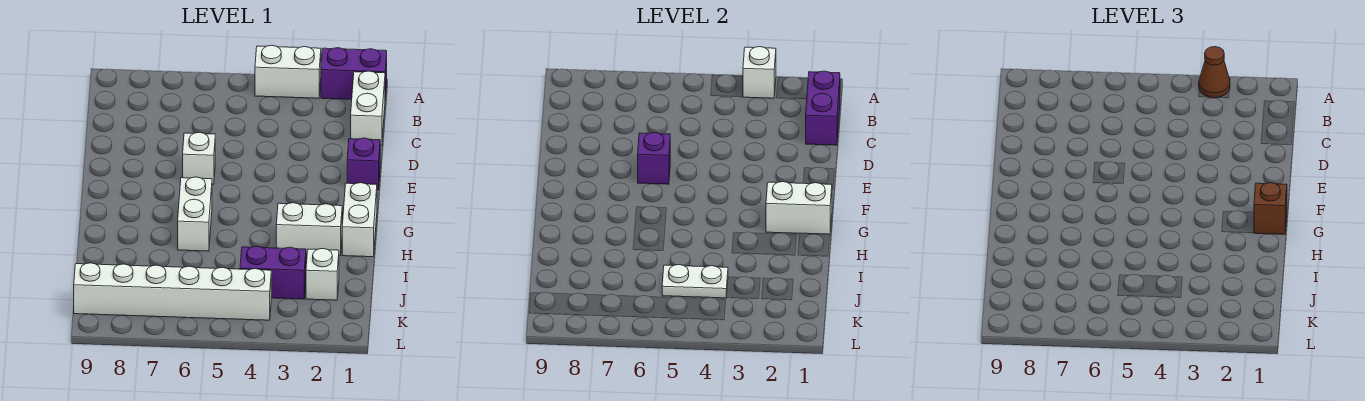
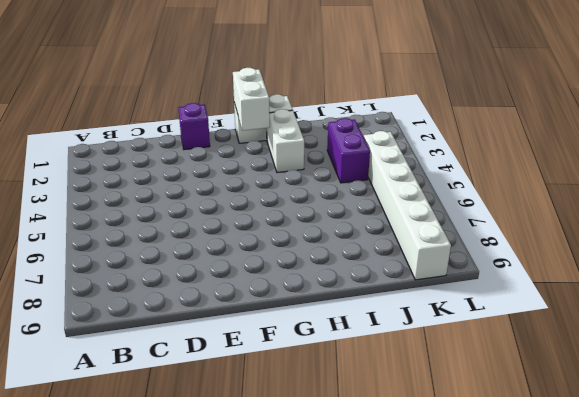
none -> purple brick A1:A2 level 1
none -> white brick A3:A4 level 1
none -> white brick B1:C1 level 1

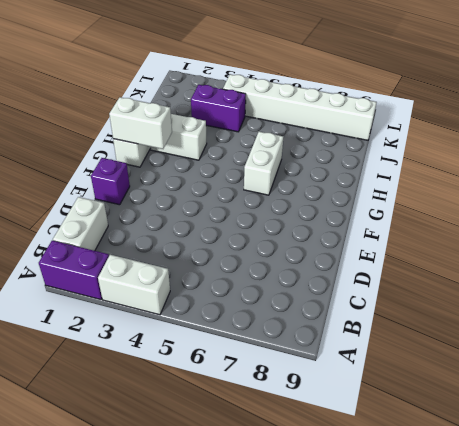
none -> white brick E6 level 1
none -> white brick J2 level 1
none -> white brick A3 level 2

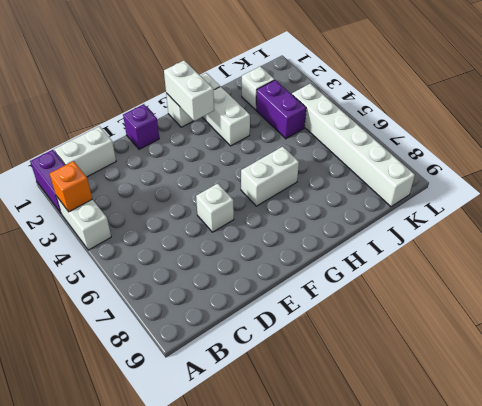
orange brick A3 level 2 -> white brick A3 level 2
none -> purple brick B1:C1 level 2
none -> purple brick E6 level 2
none -> white plate J4:J5 level 2

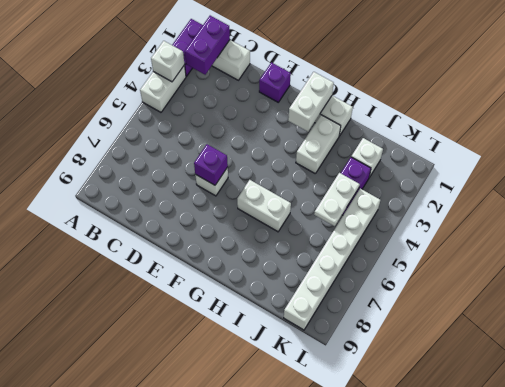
purple brick B1:B2 level 2 -> purple brick B1:C1 level 2
none -> brown cone A3 level 3
none -> brown brick G1 level 3

